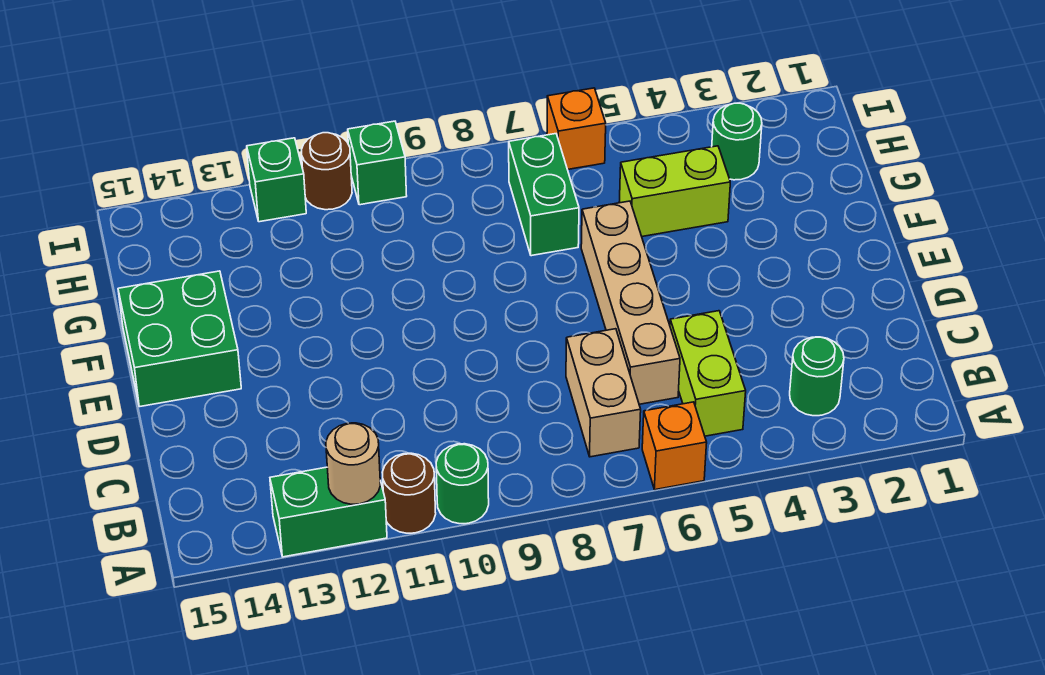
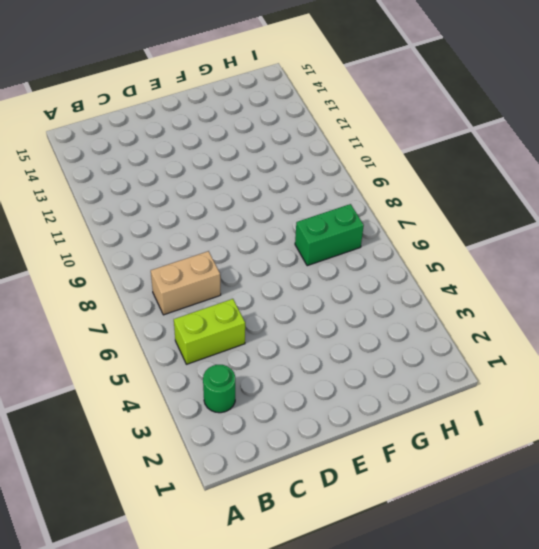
none -> orange brick A6 level 1
none -> green round brick A10 level 1
none -> brown round brick A11 level 1

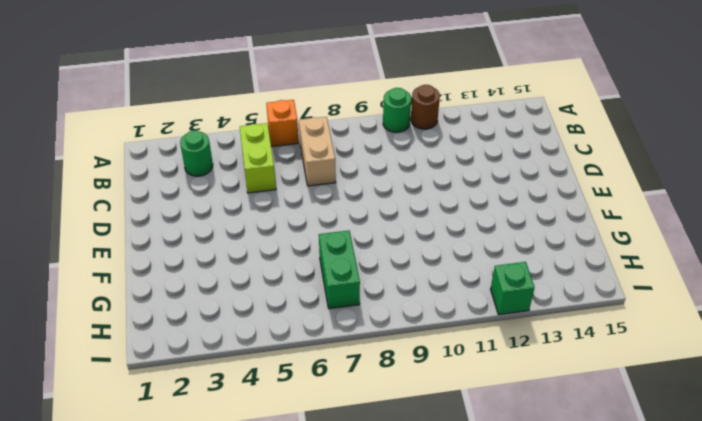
none -> green brick A12:A13 level 1
none -> tan brick C6:F6 level 1
none -> green brick E14:F15 level 1

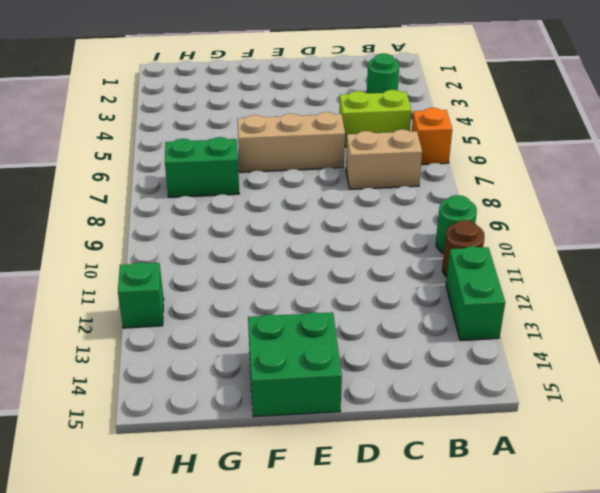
tan brick D6:F6 level 1 -> tan brick C6:F6 level 1
none -> lime brick G4:G5 level 1
none -> green round brick H3 level 1
none -> orange brick I6 level 1

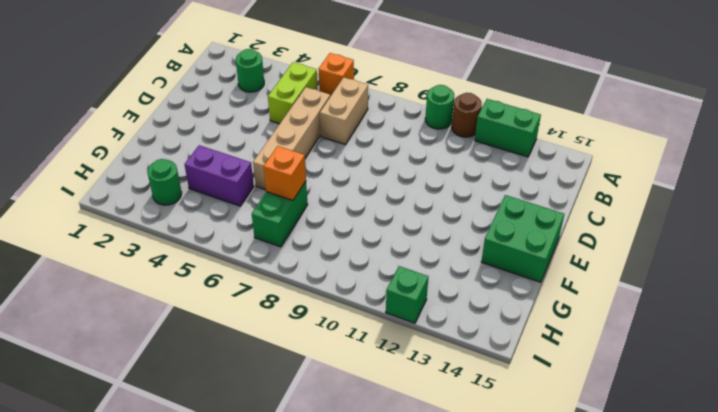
purple brick G4:G5 level 1 -> lime brick G4:G5 level 1
orange brick G7 level 2 -> orange brick I6 level 1
none -> green brick I10 level 1
none -> brown round brick I11 level 1
none -> tan round brick A12 level 2

